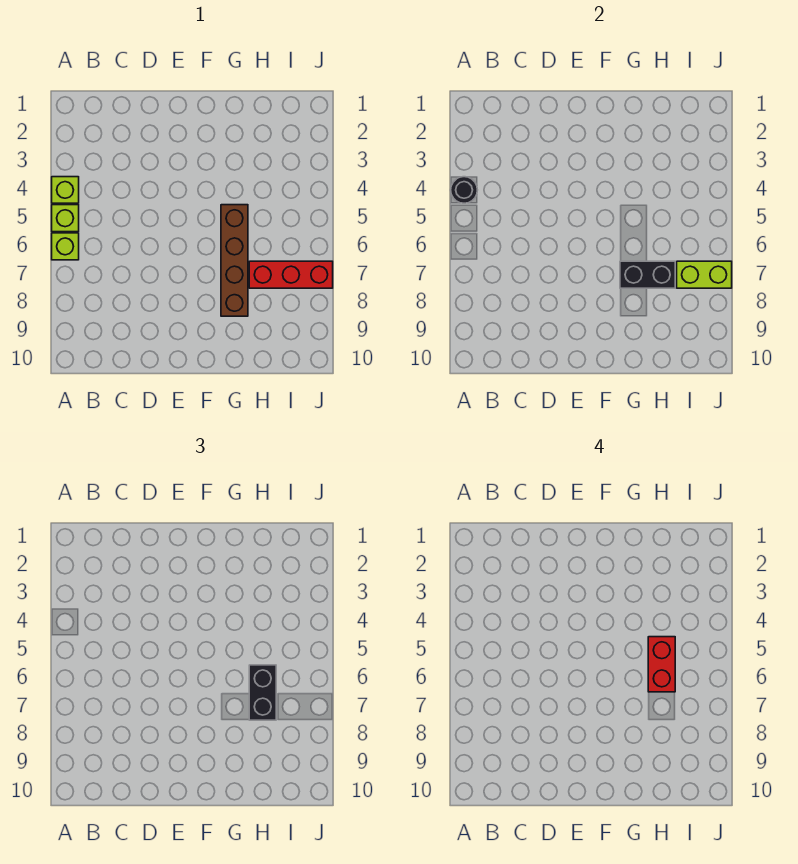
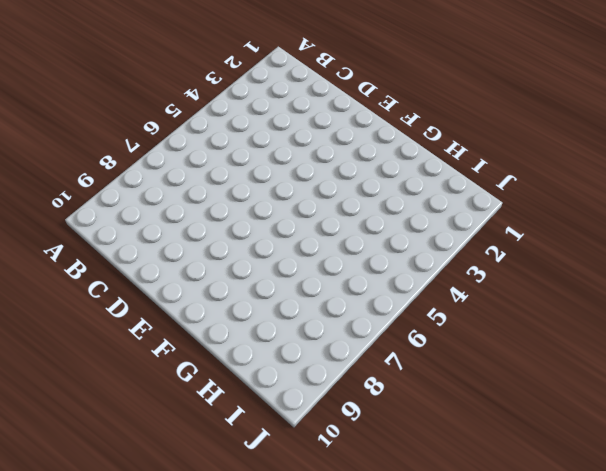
none -> lime brick A4 level 1
none -> lime brick A5 level 1

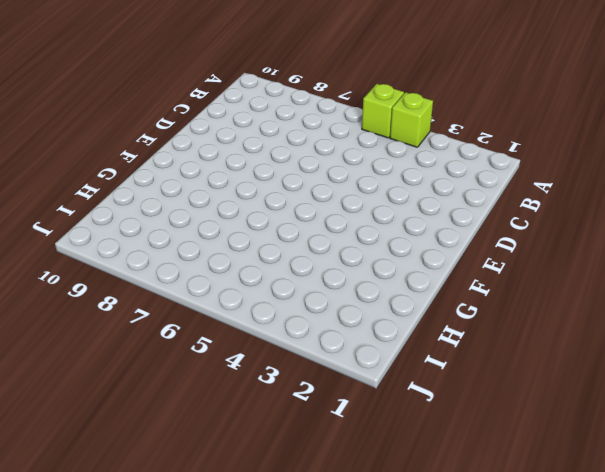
none -> lime brick A6 level 1
none -> brown brick G5:G8 level 1

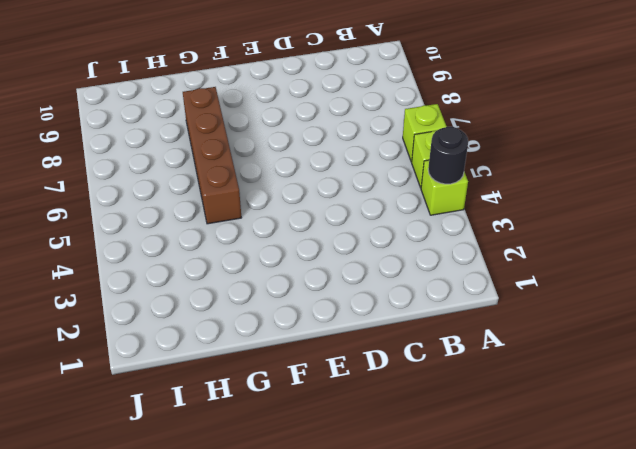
none -> red brick H7:J7 level 1
none -> black brick G7:H7 level 2

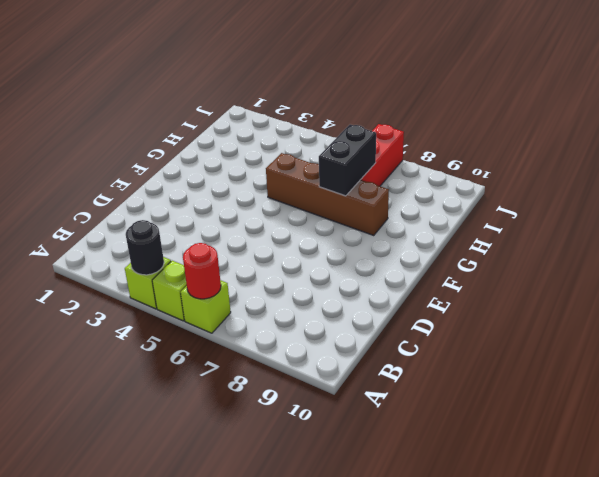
red round brick A6 level 2 -> none
none -> lime brick I7:J7 level 2
none -> black brick H6:H7 level 3

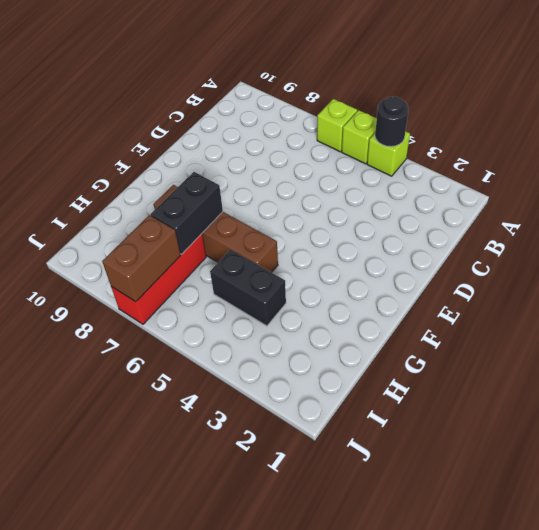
black brick H4:H5 level 1 -> black brick H6:H7 level 3
brown brick I7:J7 level 2 -> lime brick I7:J7 level 2
none -> red brick H5:H6 level 4

